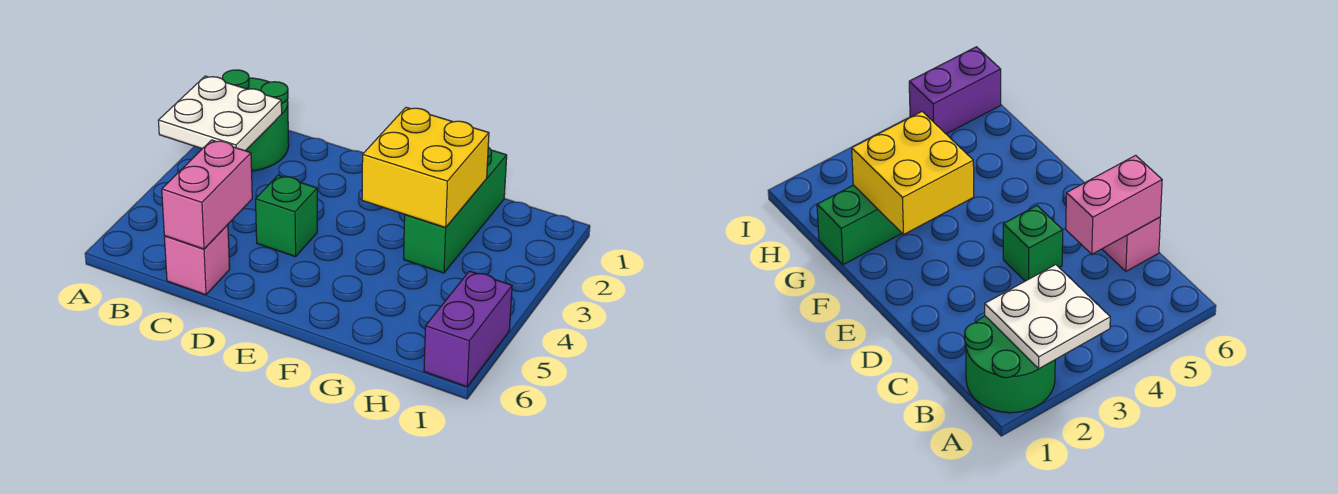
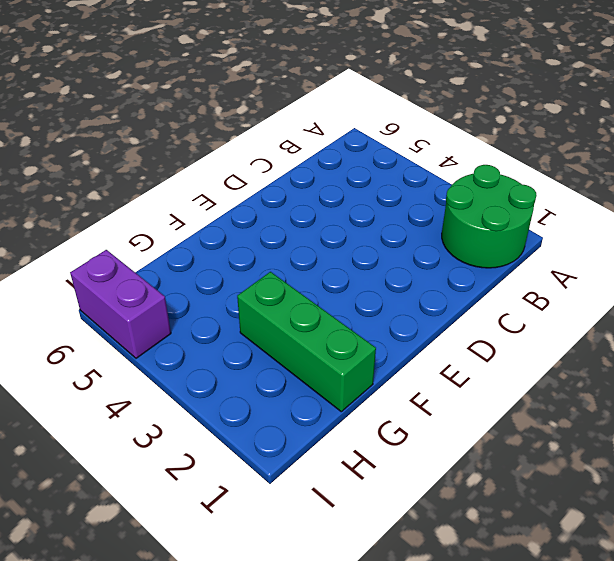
none -> pink brick C6 level 1
none -> green brick D4 level 1

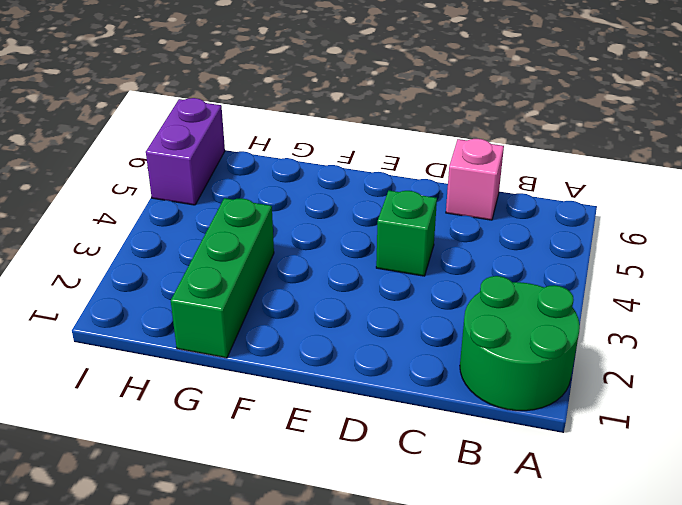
none -> white plate A2:B3 level 2
none -> pink brick C5:C6 level 2

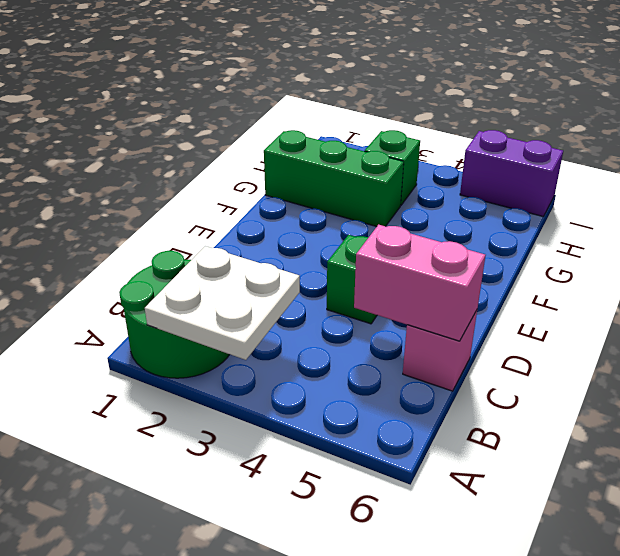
green brick H3 level 1 -> none
none -> yellow brick F2:G3 level 2

